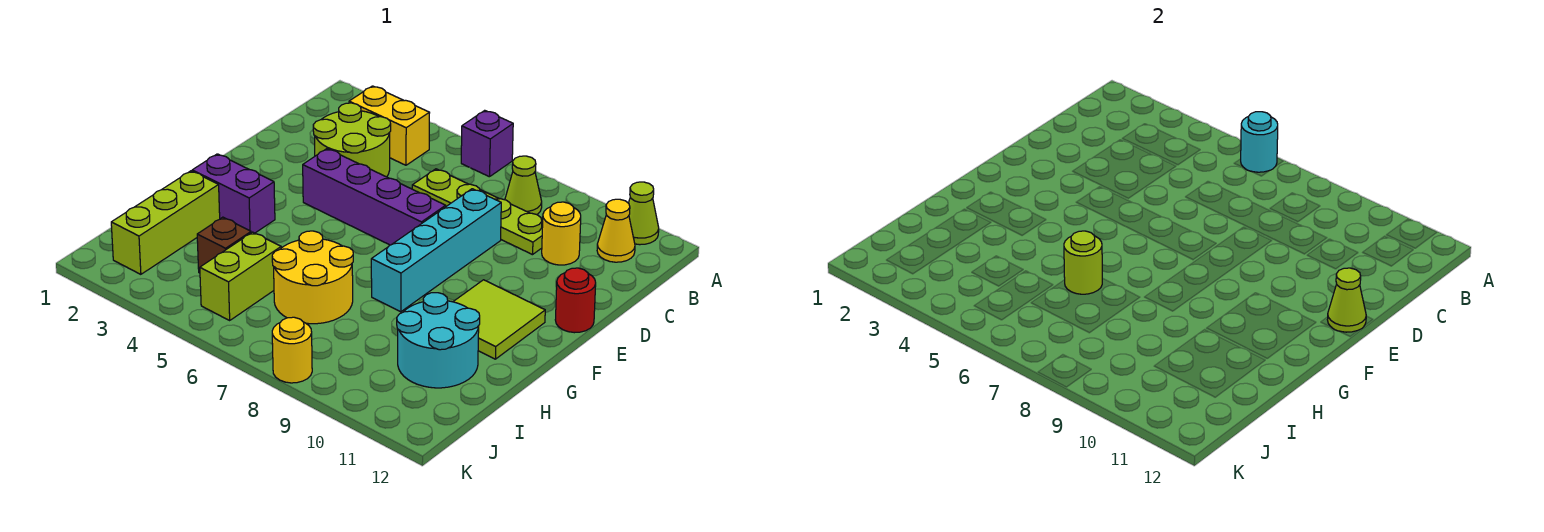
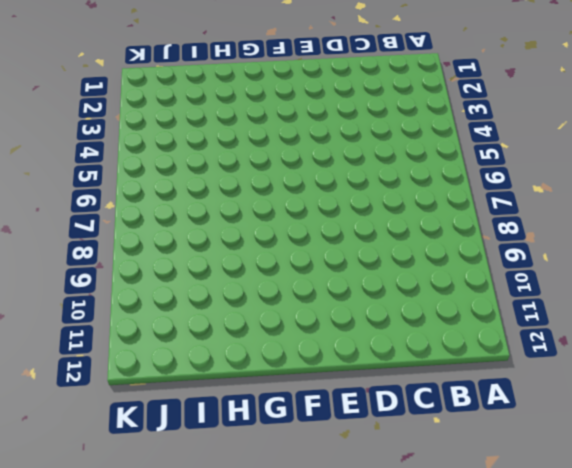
none -> purple brick A6 level 1
none -> lime cone A11 level 1
none -> yellow brick B3:B4 level 1

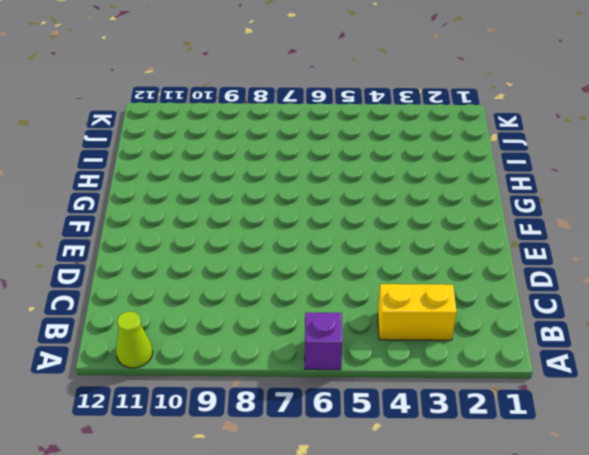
none -> lime cone B8 level 1
none -> yellow cone B11 level 1
none -> lime round brick C3:D4 level 1

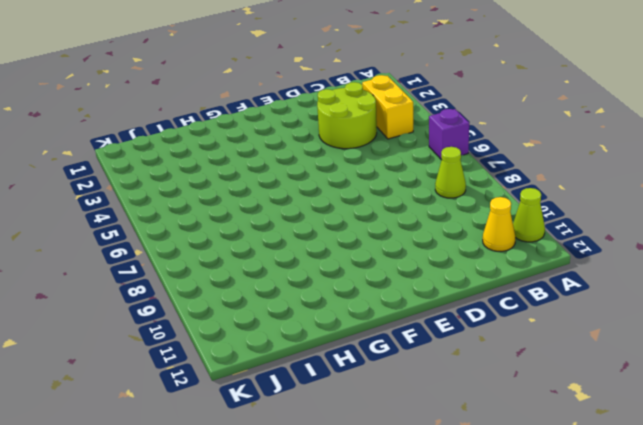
none -> lime plate C6:C9 level 1
none -> yellow round brick C10 level 1
none -> cyan brick D8:G8 level 1

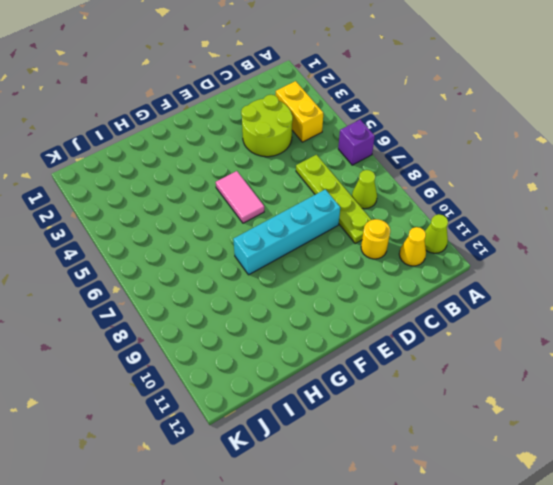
pink tile F5:F6 level 1 -> none
none -> purple brick E4:E7 level 1
none -> red round brick E12 level 1
none -> lime tile F10:G11 level 1

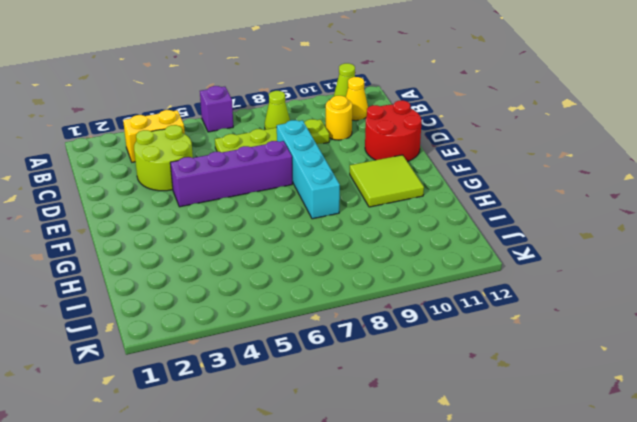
red round brick D11:E12 level 1 -> red round brick E12 level 1
none -> purple brick G2:G3 level 1
none -> lime brick H2:J2 level 1
none -> yellow round brick H6:I7 level 1

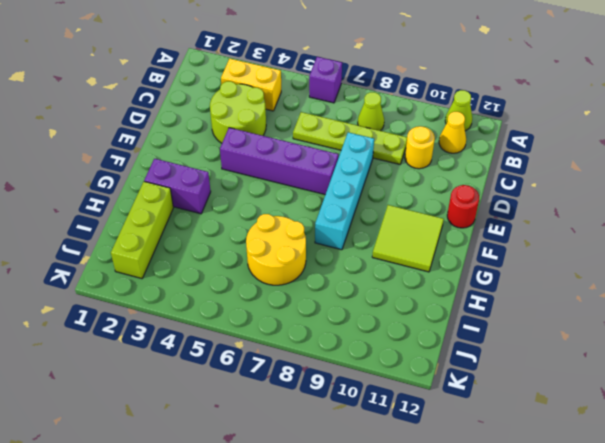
none -> cyan round brick H10:I11 level 1
none -> brown brick I4 level 1
none -> lime brick I5:J5 level 1

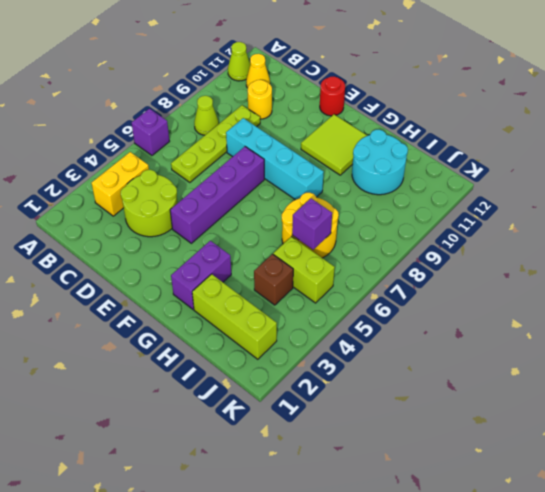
purple brick I6 level 2 -> none
none -> yellow round brick K8 level 1
none -> cyan round brick A6 level 2
none -> lime cone E12 level 2

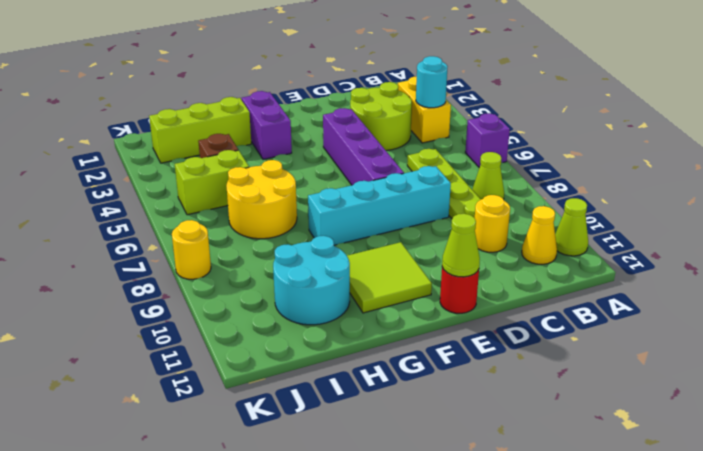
cyan round brick B4 level 2 -> cyan round brick A6 level 2
none -> lime round brick H6 level 2

